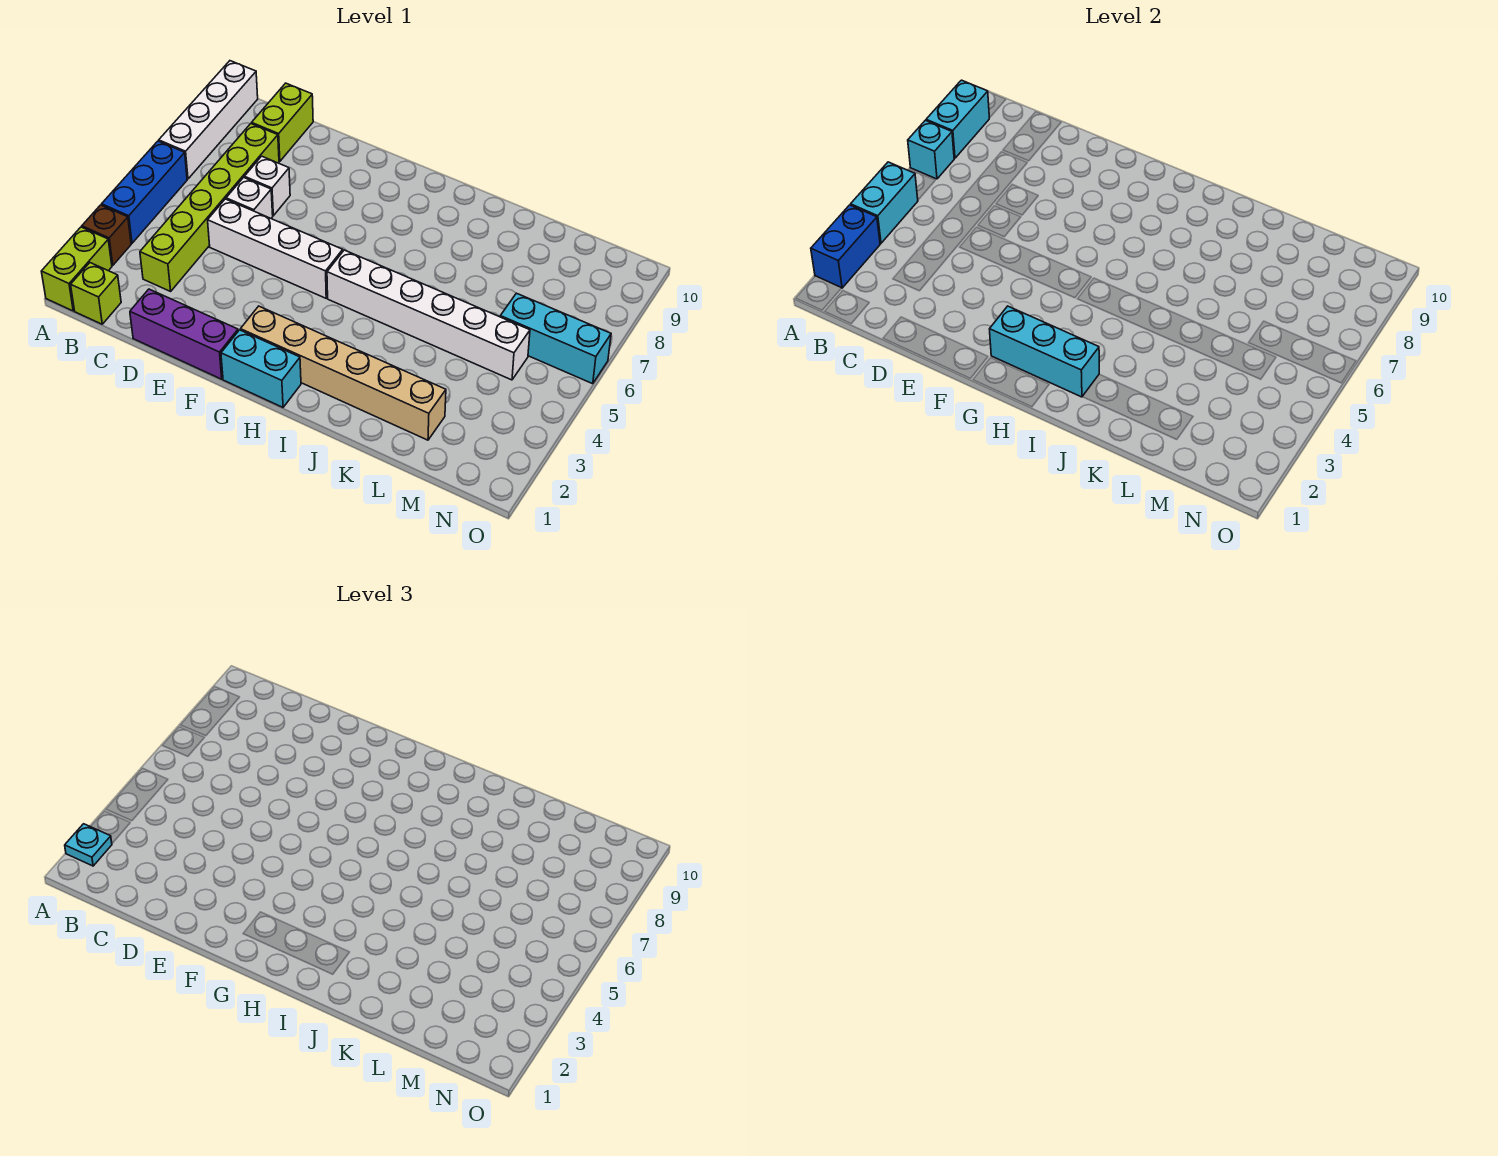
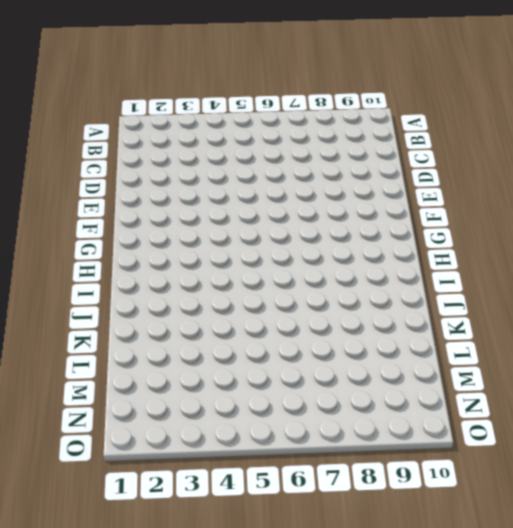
none -> lime brick A1:A2 level 1
none -> brown brick A3 level 1
none -> blue brick A4:A6 level 1

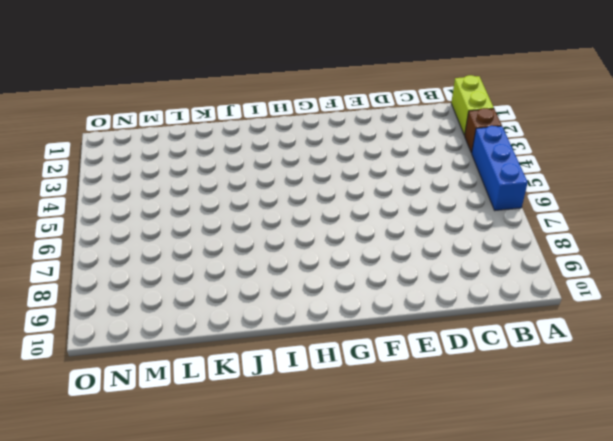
none -> white brick A7:A10 level 1
none -> lime brick B1 level 1
none -> lime brick C3:C8 level 1

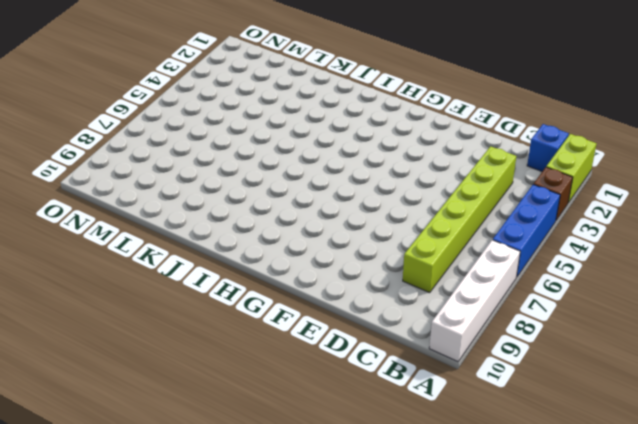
blue brick B1 level 1 -> lime brick B1 level 1
none -> lime brick C9:C10 level 1
none -> purple brick D1:F1 level 1
none -> white brick D5:G5 level 1

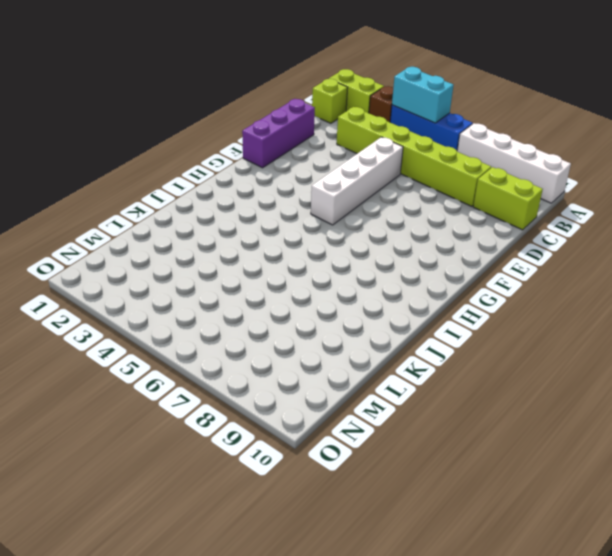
none -> white brick D6 level 1
none -> white brick D7 level 1
none -> cyan brick G1:H1 level 1

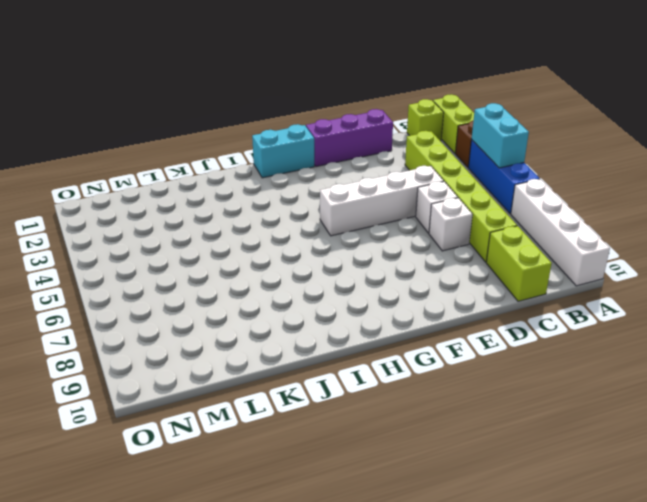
none -> tan brick G2:L2 level 1
none -> white brick H5:M5 level 1
none -> cyan brick M6:O6 level 1

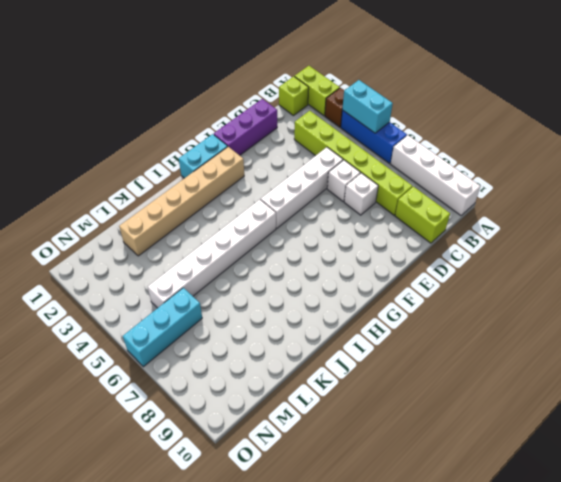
none -> blue brick A2:A3 level 2
none -> cyan brick A7 level 2
none -> cyan brick A8:A9 level 2

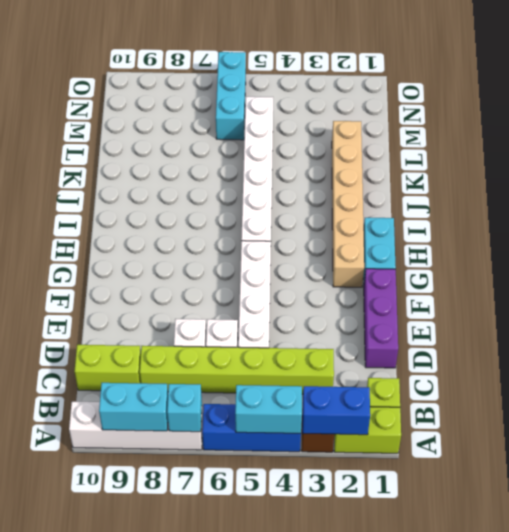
none -> cyan brick G2:I2 level 2
none -> cyan plate A2 level 3

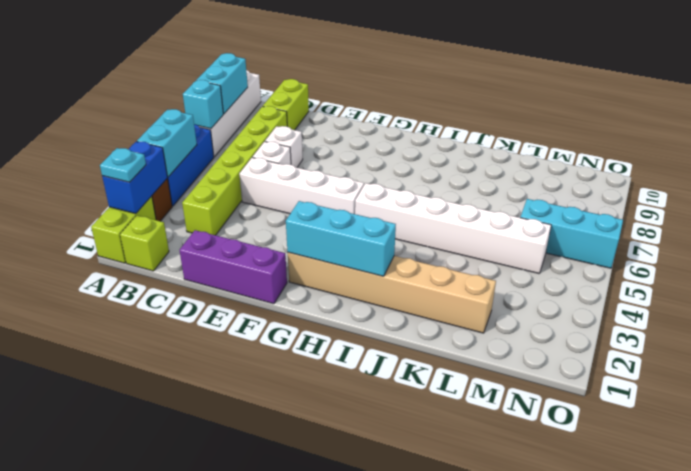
none -> cyan brick G1:H1 level 1

